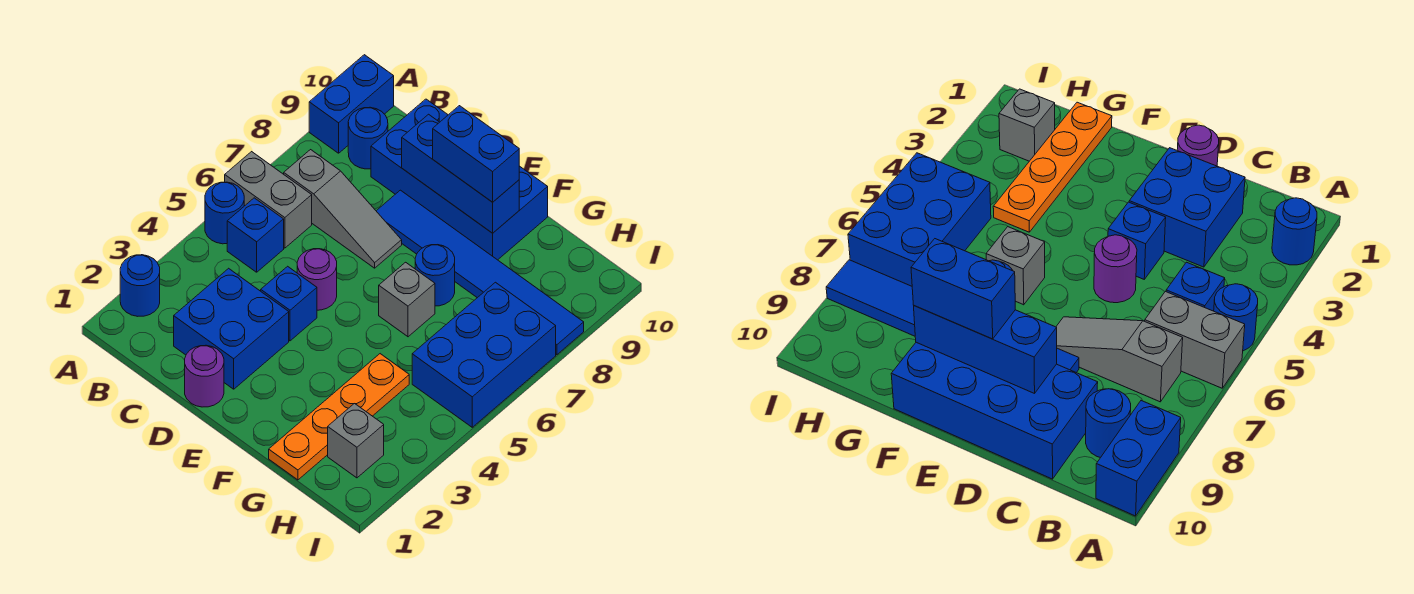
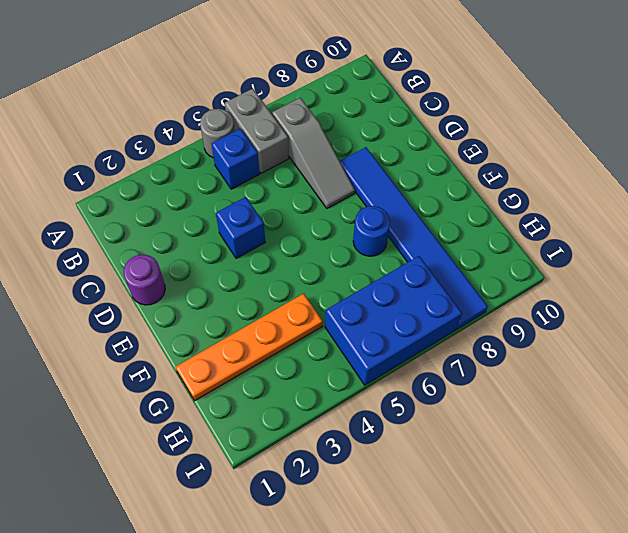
grey round brick A5 level 1 -> blue round brick A5 level 1
none -> blue round brick A2 level 1
none -> blue brick A9:A10 level 1
none -> blue round brick B9 level 1

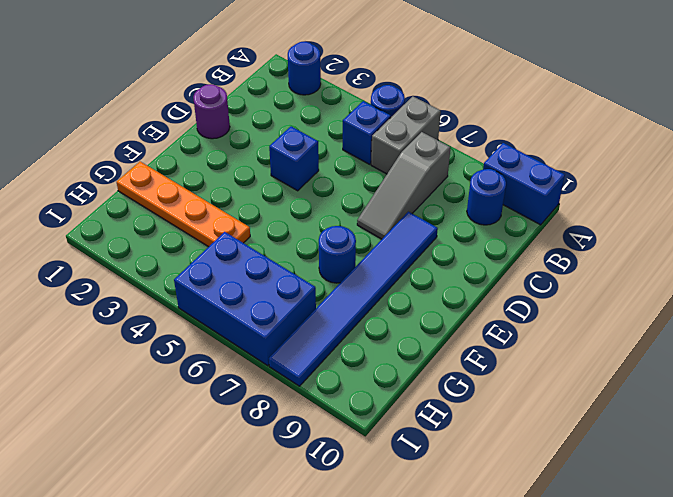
none -> blue brick C2:D3 level 1
none -> blue brick C9:F10 level 1
none -> purple round brick D5 level 1

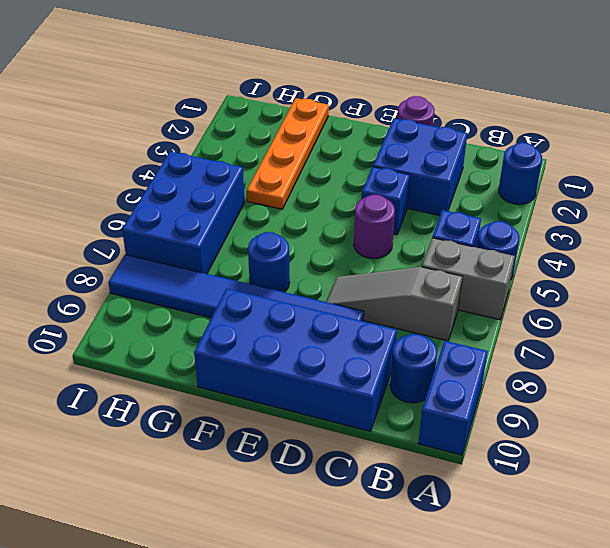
none -> grey brick F6 level 1
none -> grey brick H2 level 1
none -> blue brick D9:F9 level 2

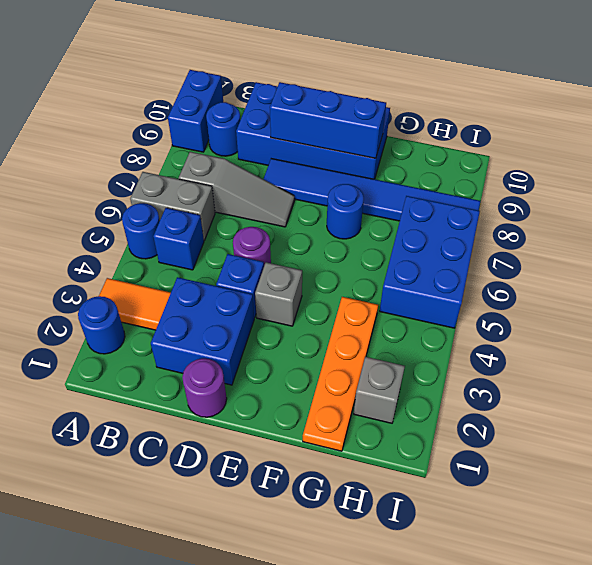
orange tile A3:B3 level 1 -> none
grey brick E4 level 1 -> grey brick F6 level 1
none -> blue brick E9:F9 level 3

